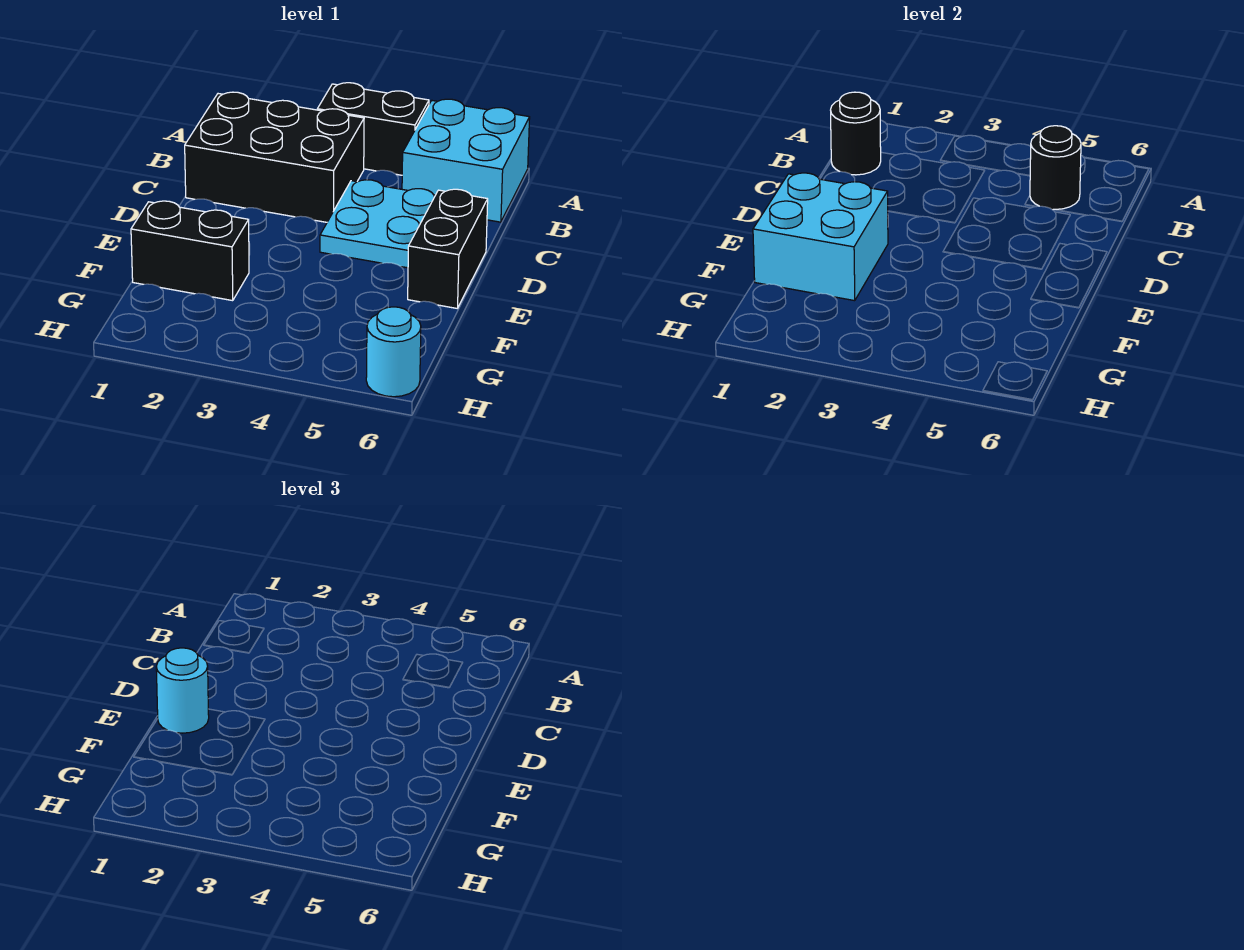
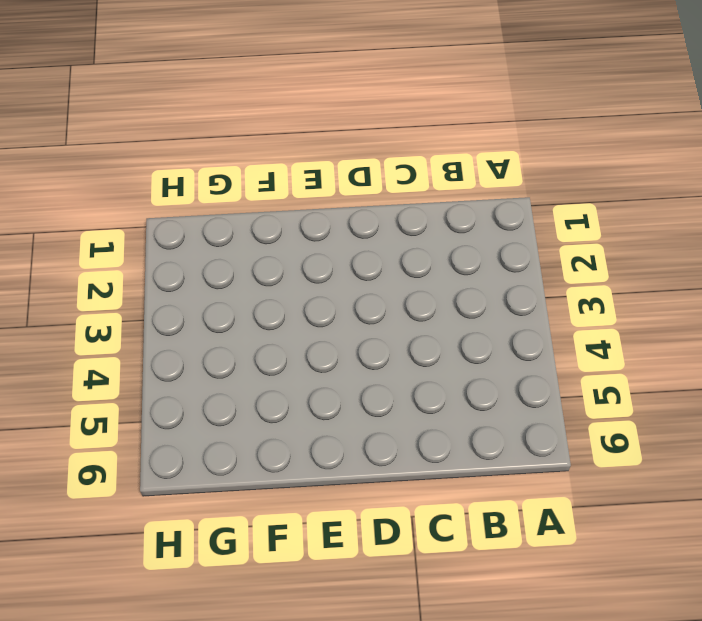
none -> black brick A3:A4 level 1
none -> cyan brick A5:B6 level 1

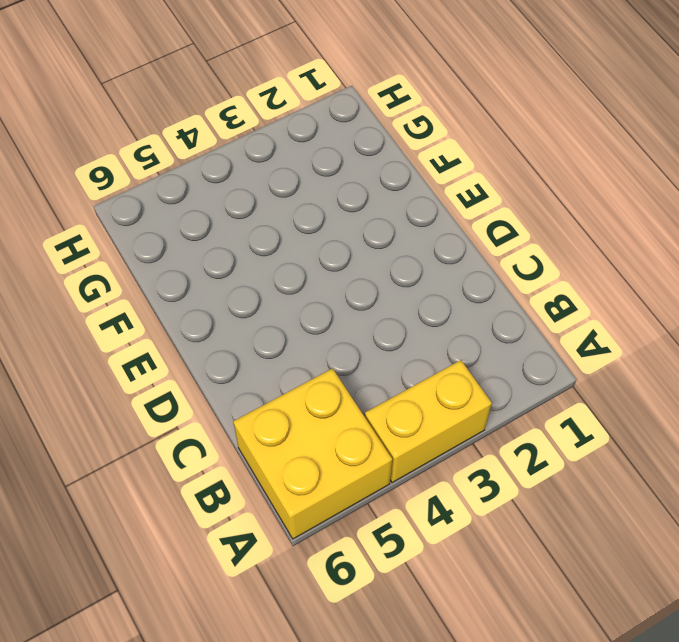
yellow brick A3:A4 level 1 -> black brick A3:A4 level 1
yellow brick A5:B6 level 1 -> cyan brick A5:B6 level 1
none -> black brick B1:C3 level 1
none -> cyan plate C4:D5 level 1

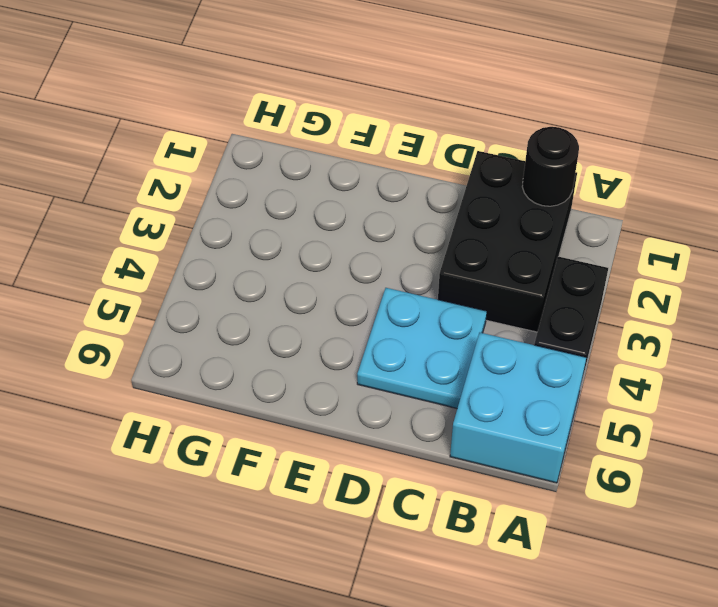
none -> black brick D6:E6 level 1
none -> black brick F1:F2 level 1

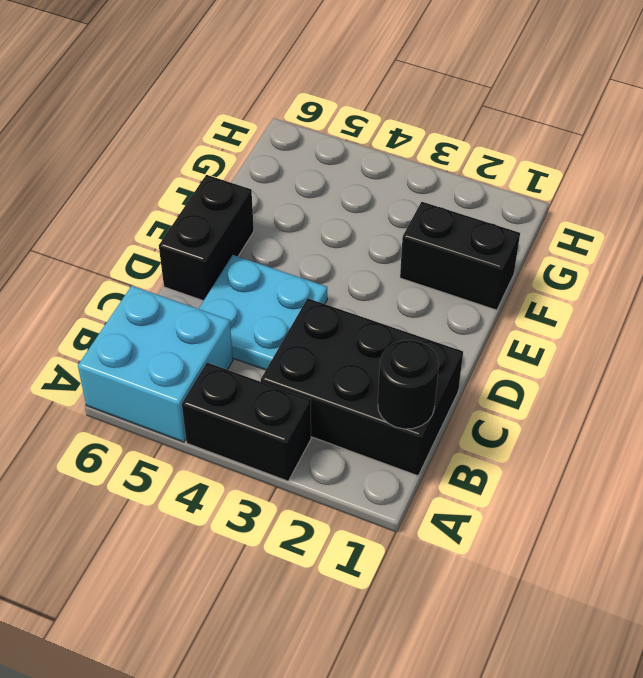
none -> cyan round brick H6 level 1
none -> black round brick B5 level 2

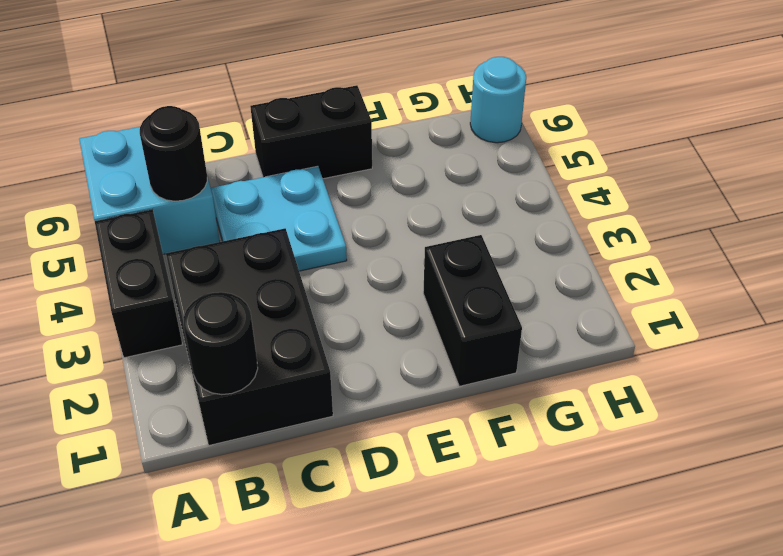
none -> cyan brick E1:F2 level 2
none -> cyan round brick E1 level 3

